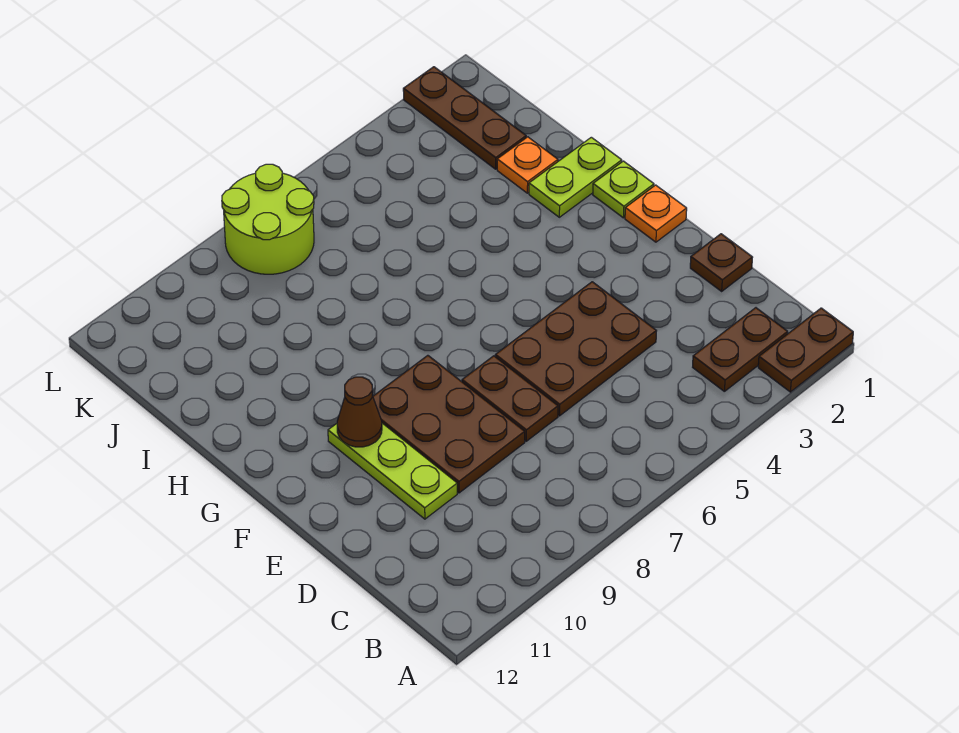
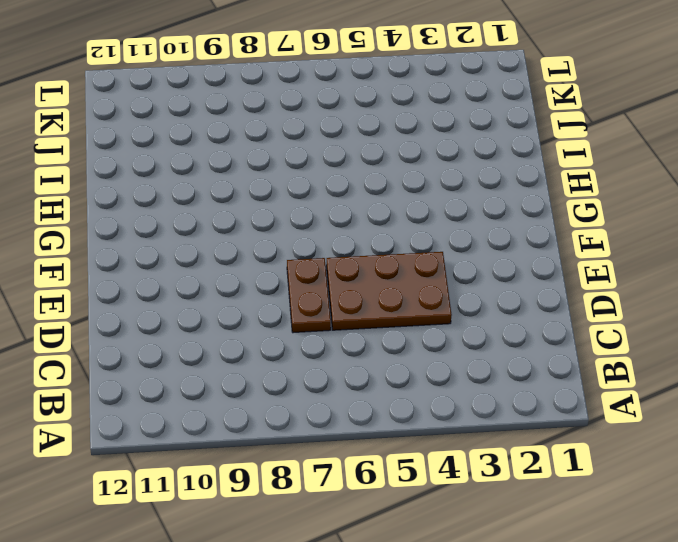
none -> brown plate A1:A2 level 1
none -> brown plate B2:B3 level 1
none -> brown plate D1 level 1

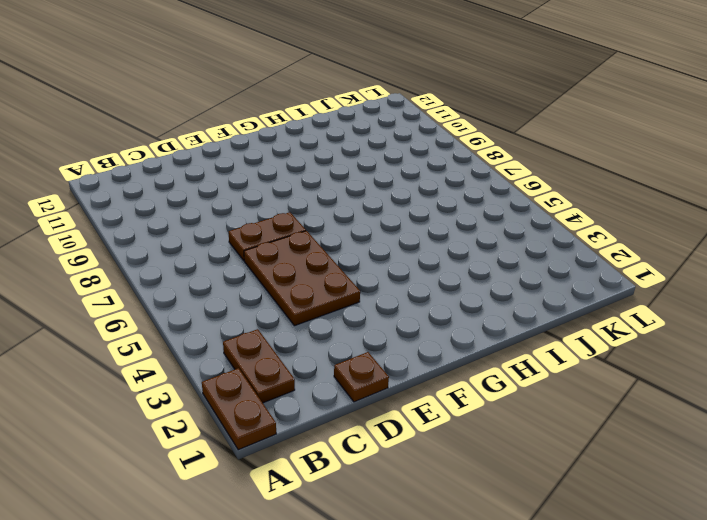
none -> brown plate D8:F9 level 1
none -> lime plate D10:F10 level 1
none -> orange plate F1 level 1

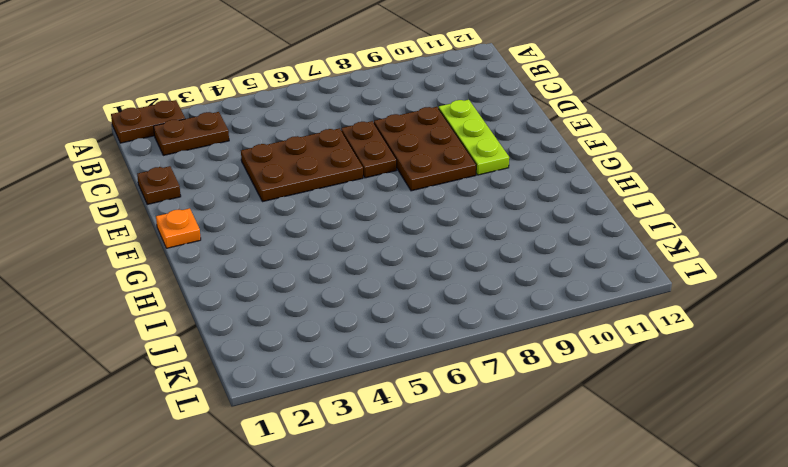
none -> lime plate G1 level 1
none -> lime plate H1:H2 level 1
none -> orange plate I2 level 1

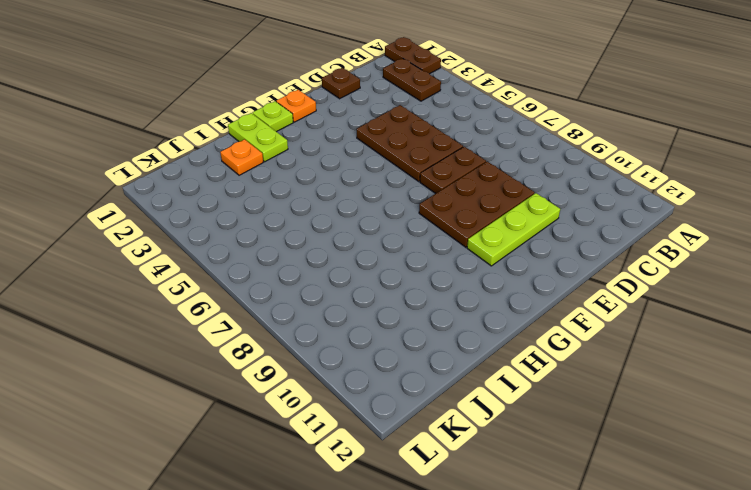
none -> brown plate J2:L2 level 1
none -> lime round brick K7:L8 level 1
none -> brown cone F10 level 2

